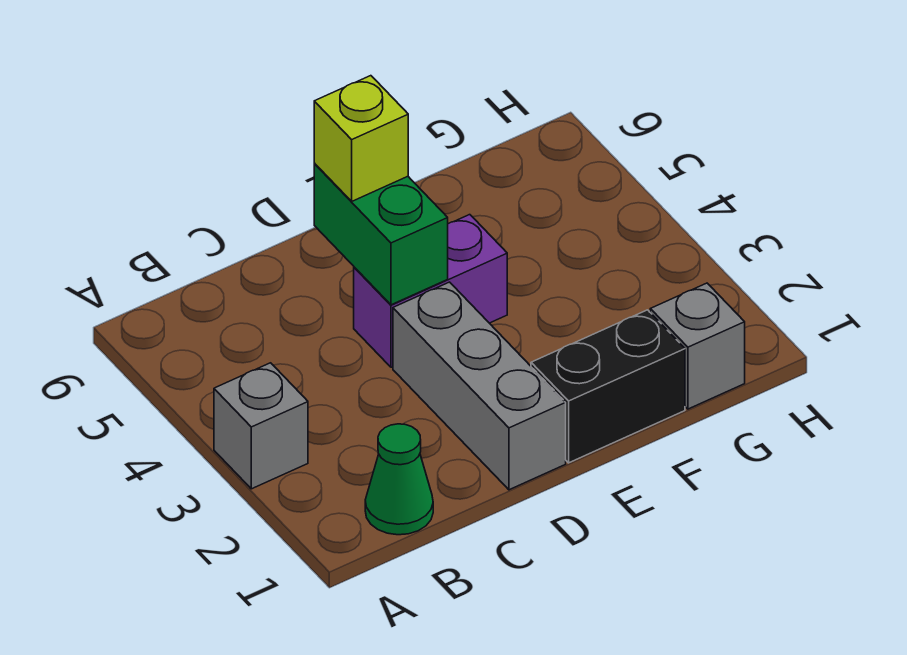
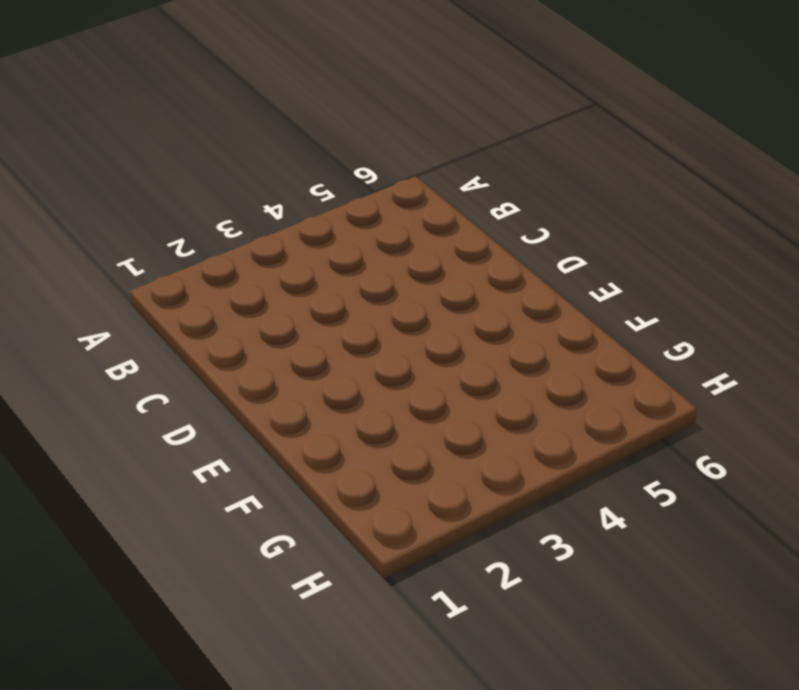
none -> grey brick A3 level 1
none -> green cone B1 level 1

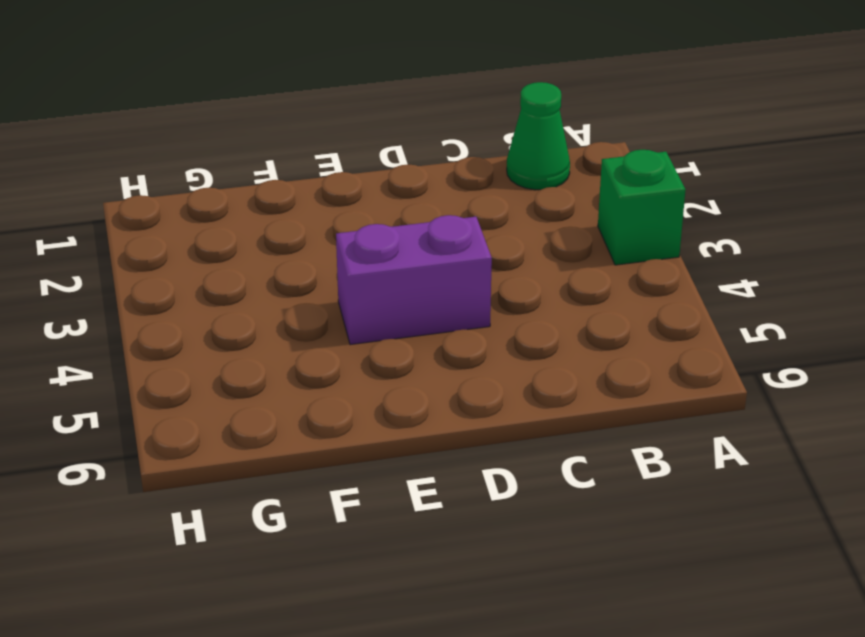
green brick A3 level 1 -> grey brick A3 level 1
none -> grey brick D1:D3 level 1
none -> black brick E1:F1 level 1

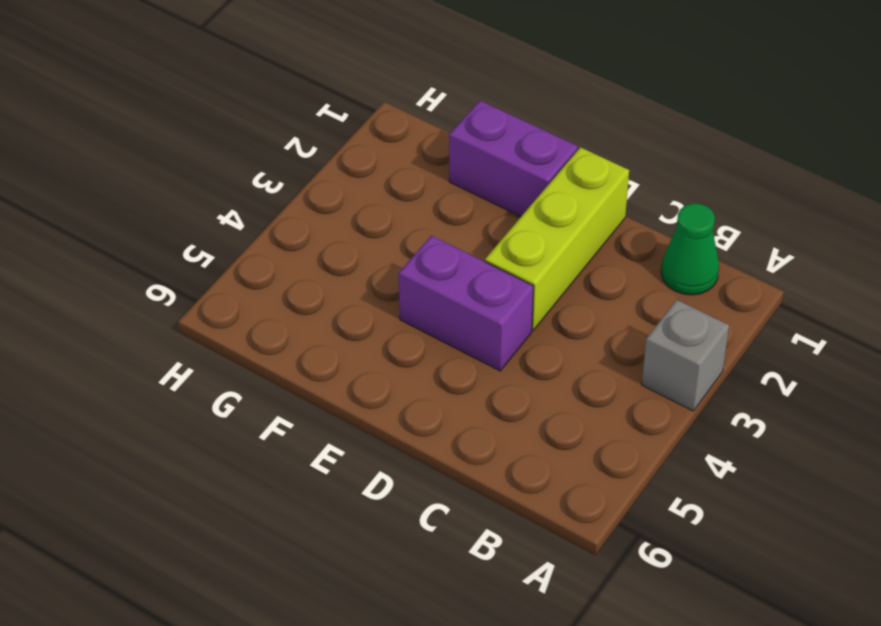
lime brick D1:D3 level 1 -> grey brick D1:D3 level 1
purple brick E1:F1 level 1 -> black brick E1:F1 level 1
none -> grey brick G1 level 1
none -> green brick D4:D5 level 2

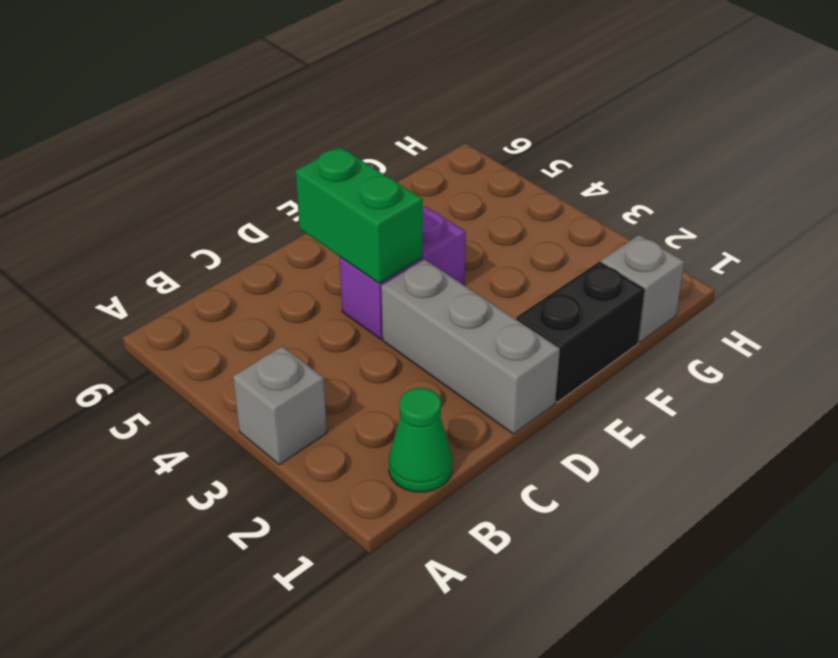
none -> lime brick D5 level 3

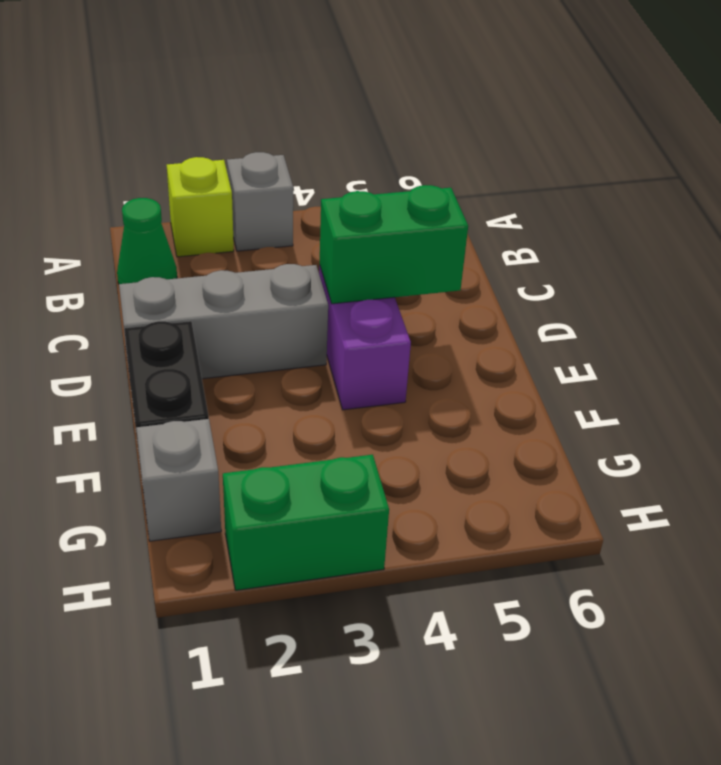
lime brick A2 level 1 -> lime brick D5 level 3
green brick H2:H3 level 1 -> none

